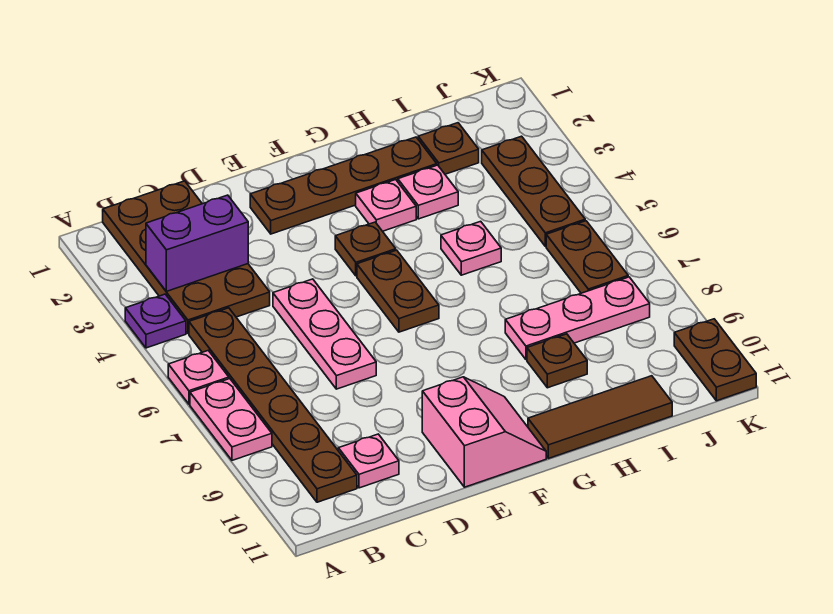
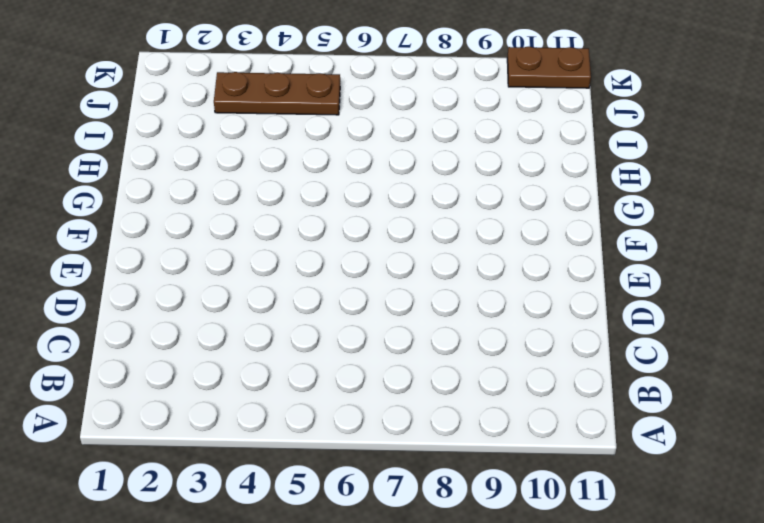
none -> purple plate A4 level 1
none -> pink plate A6 level 1
none -> pink plate A7:A8 level 1

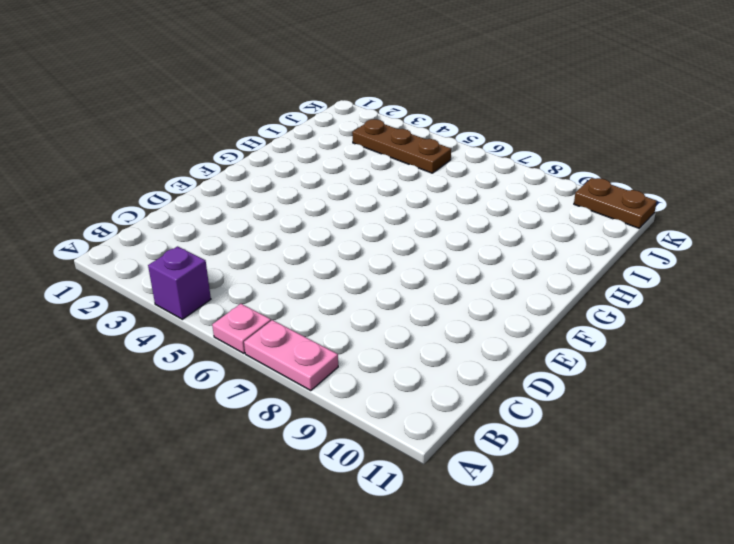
purple brick A4 level 1 -> purple plate A4 level 1
none -> brown plate B1:C4 level 1
none -> brown plate B5:B10 level 1
none -> pink plate C10 level 1

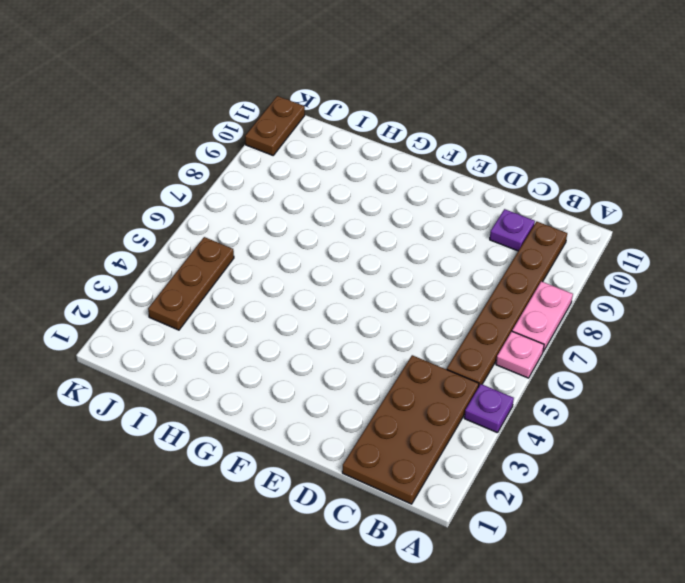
purple plate C10 level 1 -> pink plate C10 level 1
none -> pink plate D5:D7 level 1
none -> brown plate E2:H2 level 1
none -> pink slope E10:F11 level 1 top E

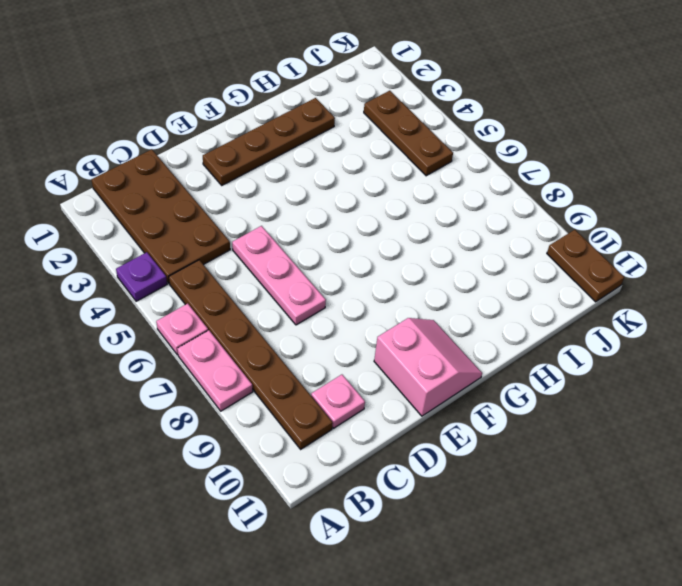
none -> brown plate F4 level 1
none -> brown plate F5:F6 level 1
none -> pink plate G3 level 1

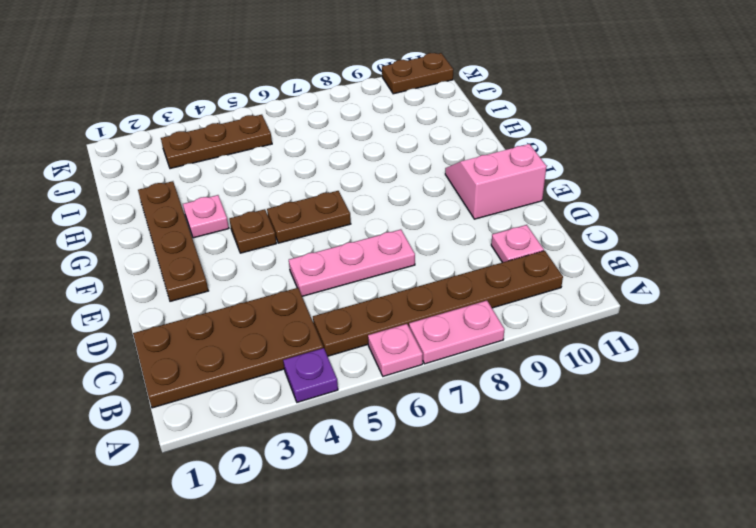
none -> brown tile G11:I11 level 1
none -> pink plate H3 level 1
none -> pink plate H5 level 1

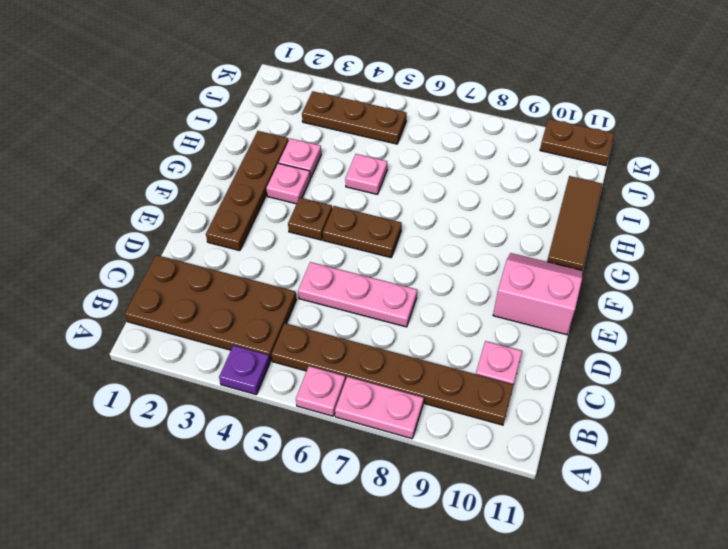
none -> pink plate H8:J8 level 1
none -> brown plate H9 level 1
none -> brown plate I2 level 1

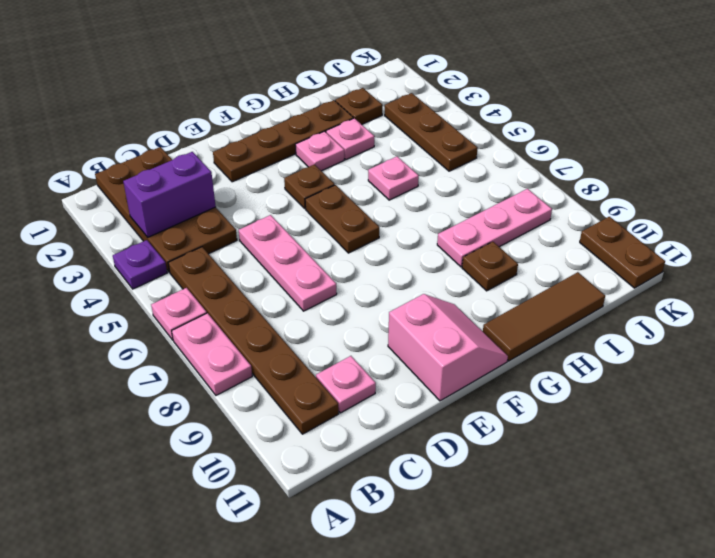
none -> brown plate J6:J7 level 1

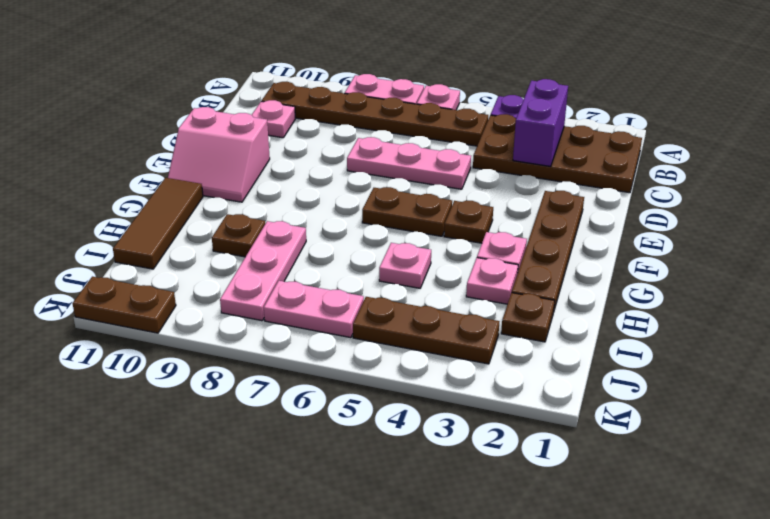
pink plate J6:J7 level 1 -> brown plate J6:J7 level 1

